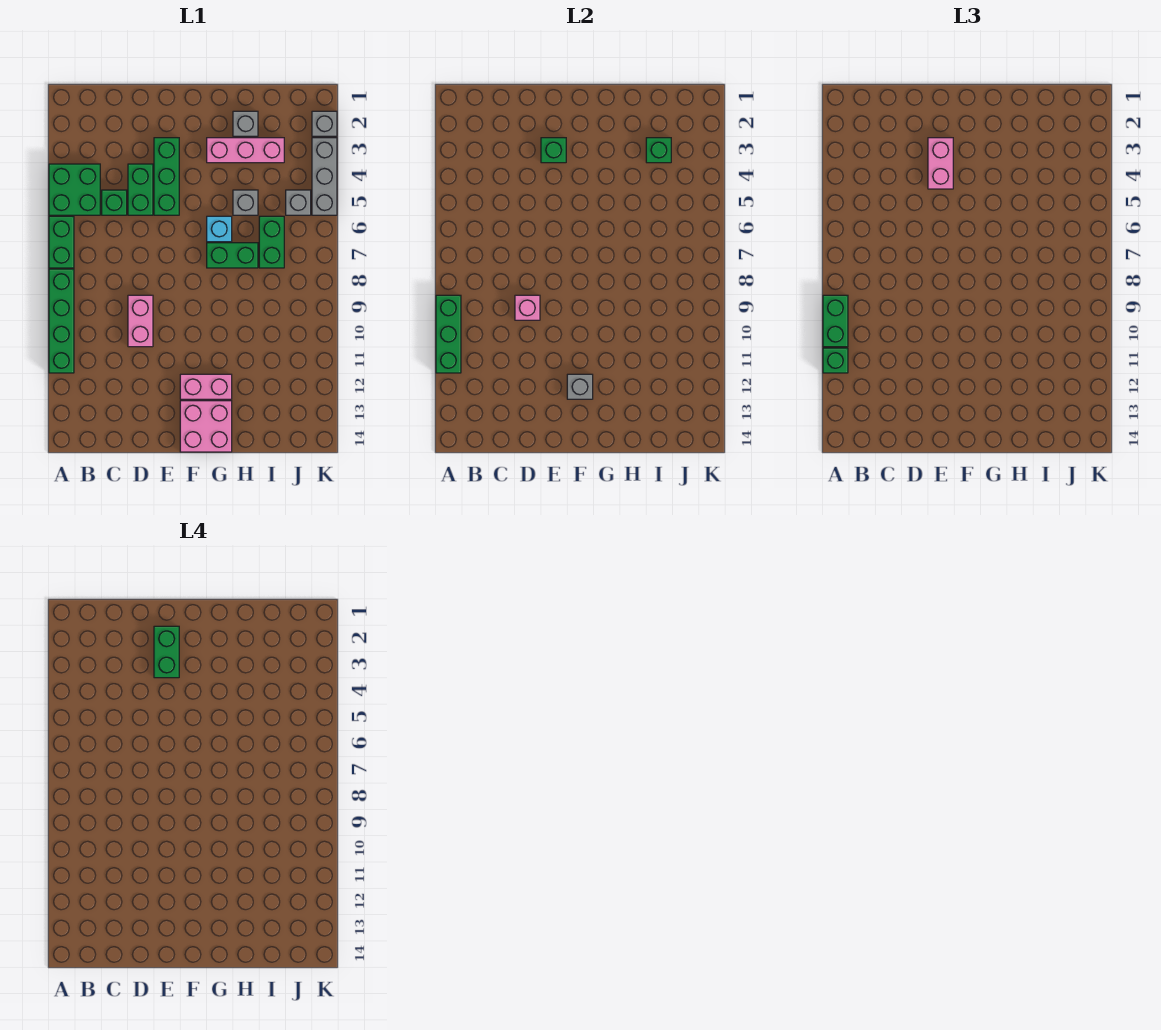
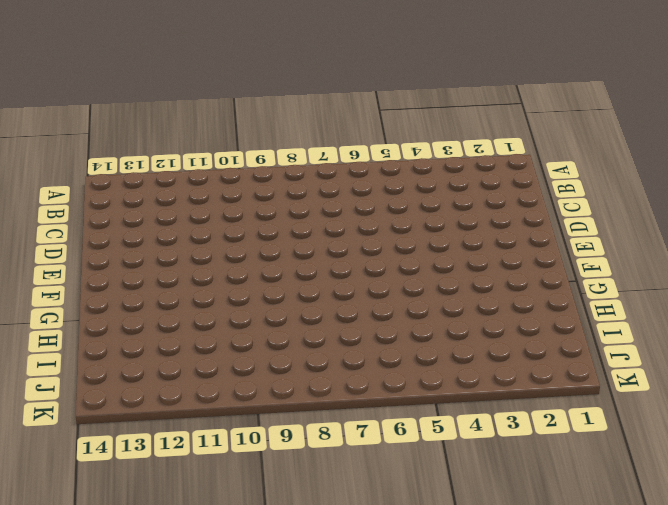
none -> green brick A4:B5 level 1
none -> green brick A6:A7 level 1
none -> green brick A8:A11 level 1

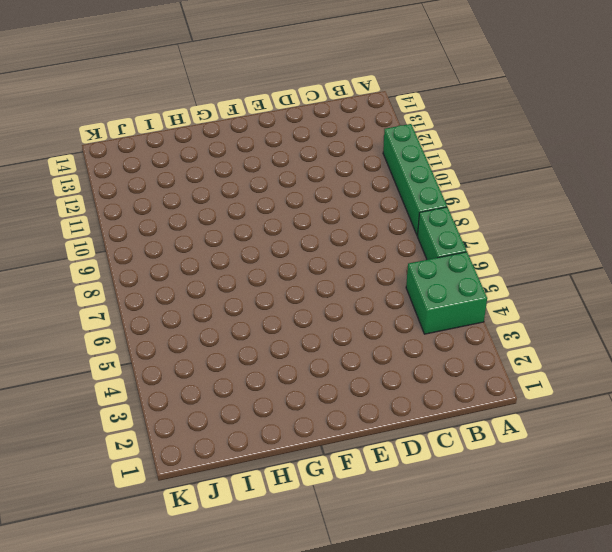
none -> green brick C5 level 1
none -> green brick D4:D5 level 1
none -> pink brick D9:D10 level 1

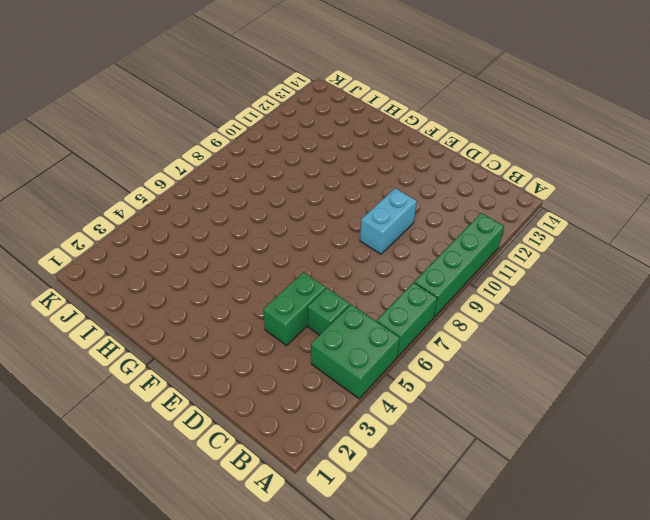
cyan brick D9:D10 level 1 -> pink brick D9:D10 level 1
none -> green brick E3:E5 level 1
none -> pink brick F12:G12 level 1
none -> pink brick F13:G14 level 1

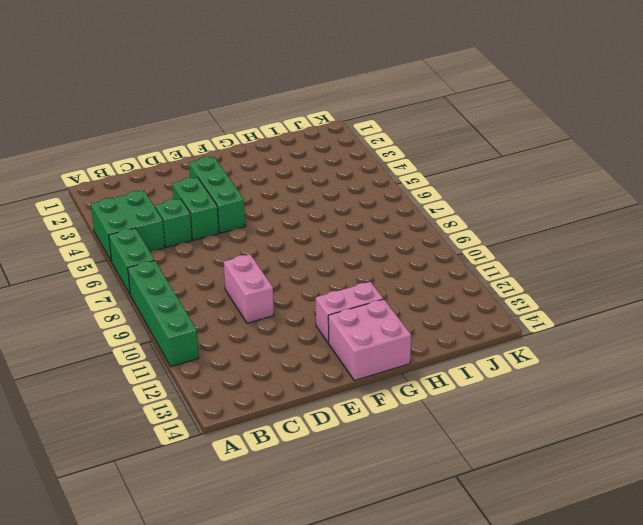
none -> pink brick G3:I3 level 1
none -> cyan brick G6 level 1
none -> green brick G7:H7 level 1

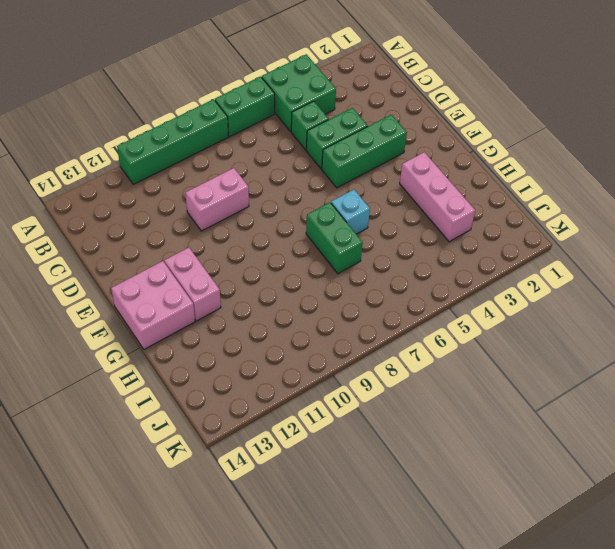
none -> grey brick H2 level 1
none -> grey brick H5 level 1
none -> green brick I6:I7 level 1

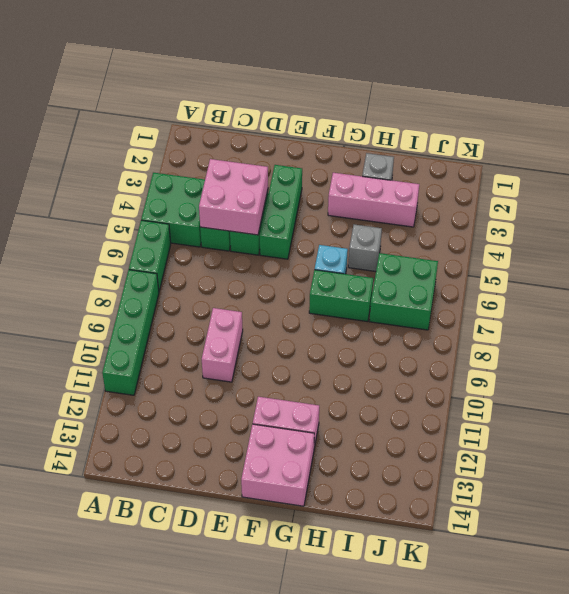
pink brick C4:D5 level 2 -> none
green brick I6:J7 level 1 -> green brick I6:I7 level 1
none -> grey brick J5 level 1
none -> grey brick K2 level 1
none -> grey brick K3:K5 level 1

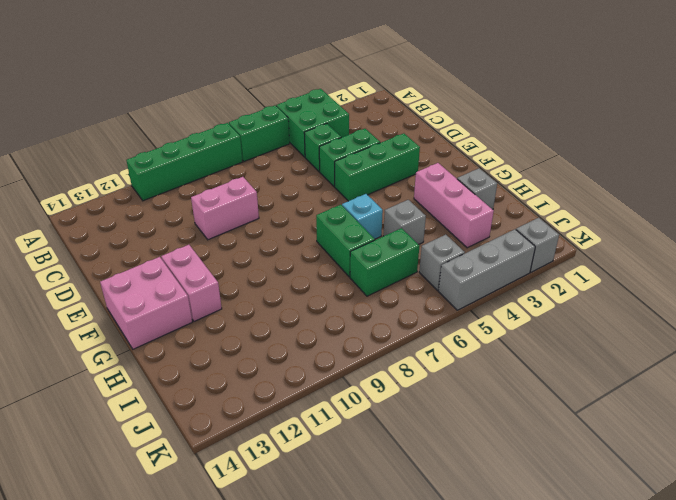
none -> green brick A9:A11 level 2
none -> pink brick D9 level 2
none -> green brick E3 level 2

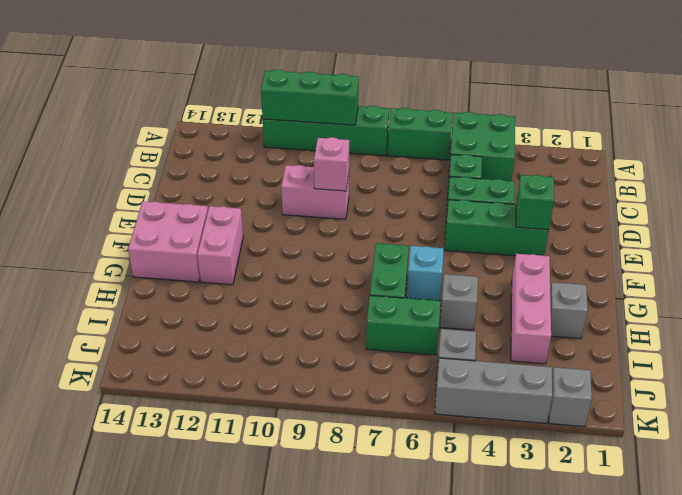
none -> grey brick F12 level 2
none -> green brick I3 level 2
none -> green brick A9:A10 level 3

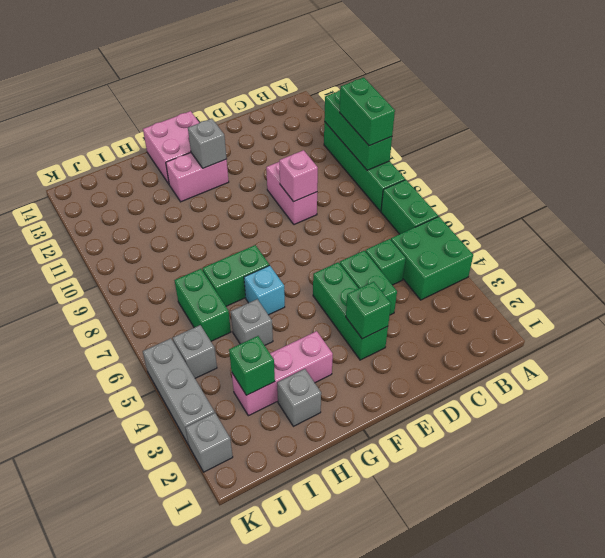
none -> green brick A11 level 3
none -> pink brick E3:E4 level 3
none -> green brick E2:E3 level 4

